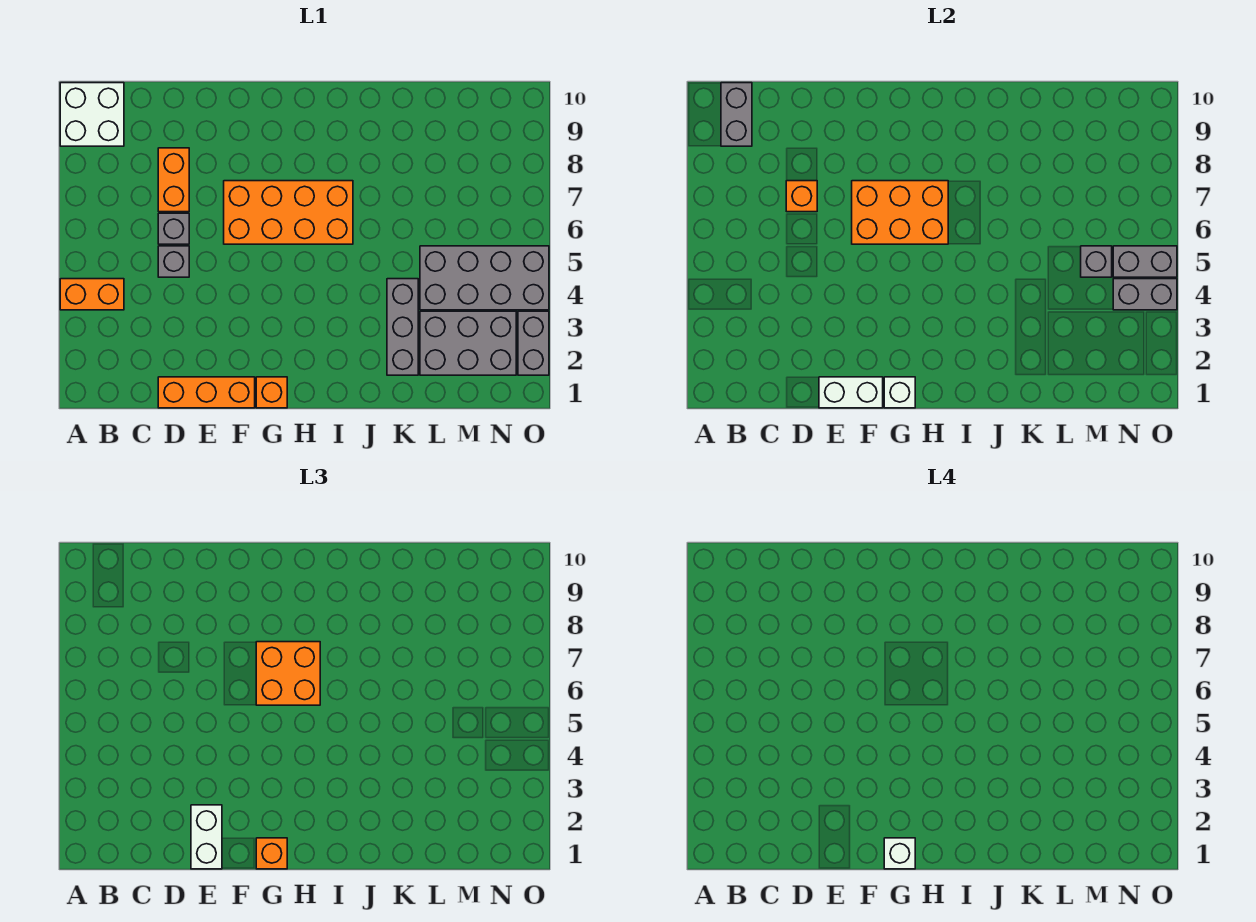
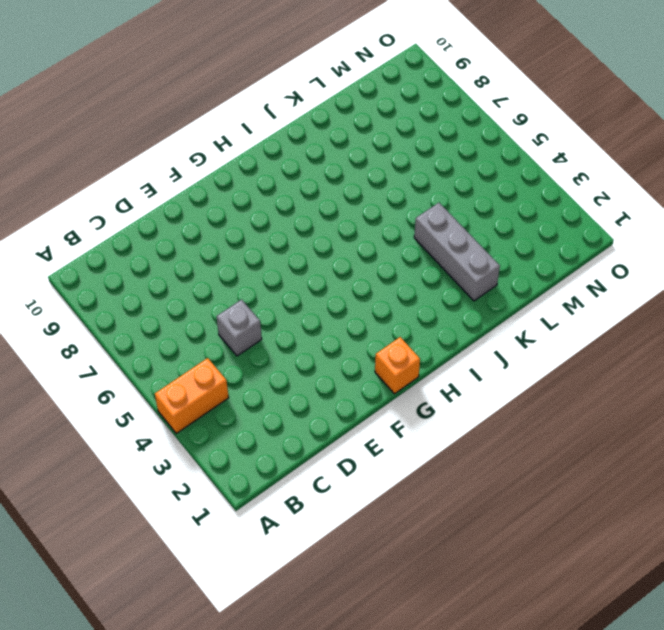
none -> white brick A9:B10 level 1
none -> orange brick D1:F1 level 1
none -> grey brick D6 level 1

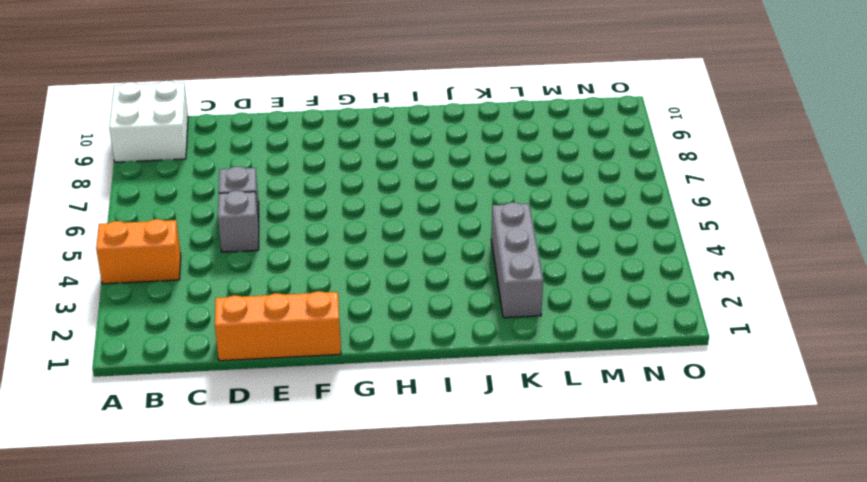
none -> orange brick D7:D8 level 1
none -> orange brick F6:I7 level 1
none -> orange brick G1 level 1

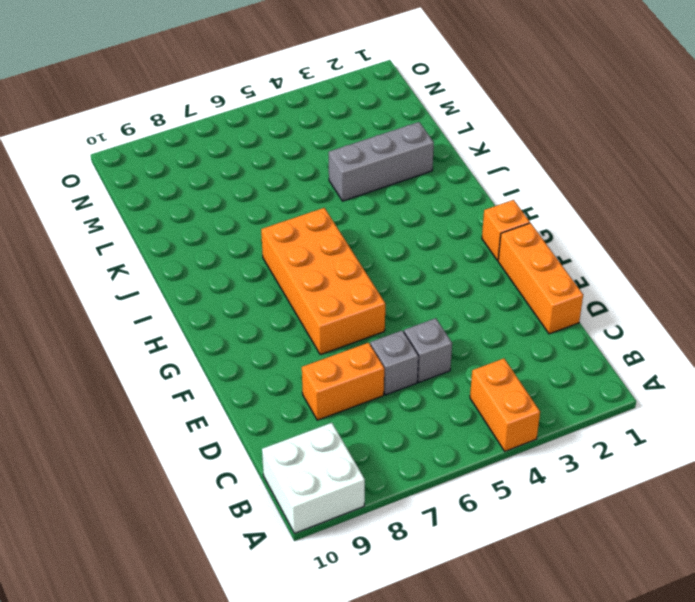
none -> grey brick L2:N3 level 1
none -> grey brick L4:O5 level 1
none -> grey brick O2:O3 level 1

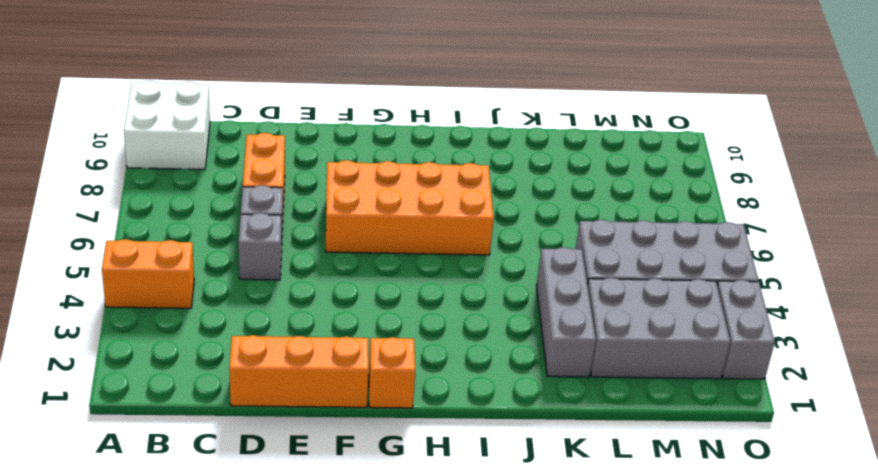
none -> grey brick B9:B10 level 2
none -> orange brick D7 level 2
none -> white brick E1:F1 level 2

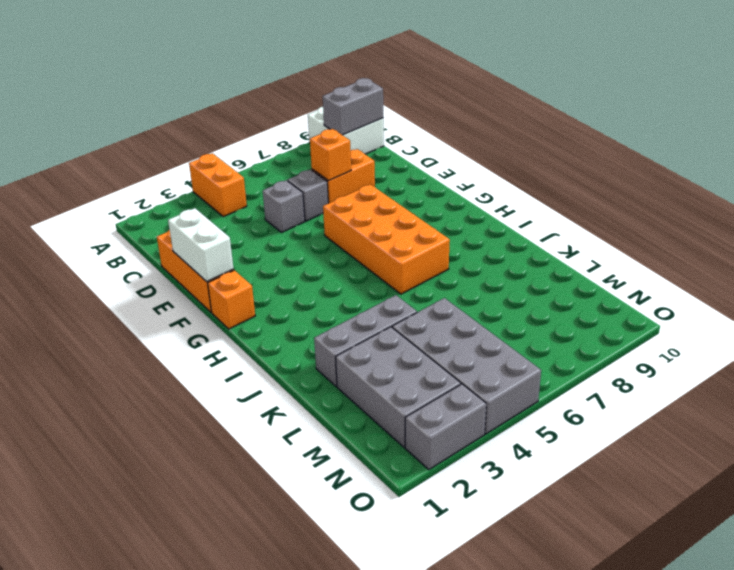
none -> orange brick F6:H7 level 2
none -> white brick G1 level 2
none -> grey brick M5 level 2

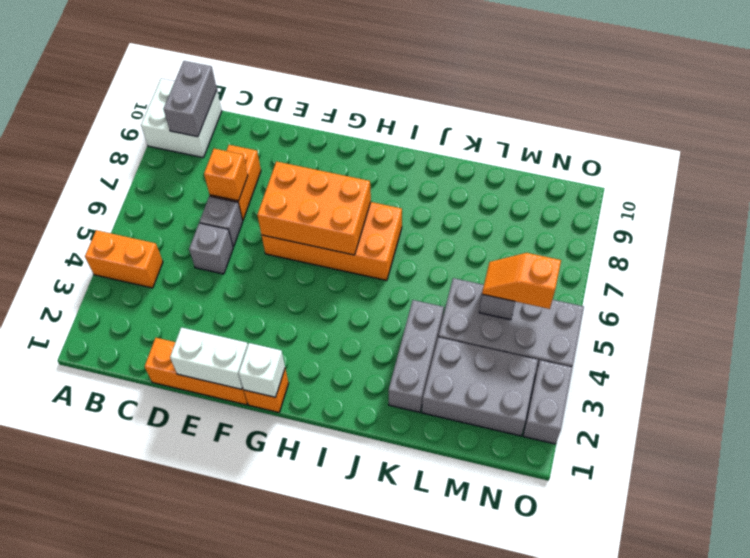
orange slope M5:N5 level 3 top N -> none
none -> grey brick N4:O4 level 2
none -> grey brick N5:O5 level 2
none -> white brick E1:E2 level 3

